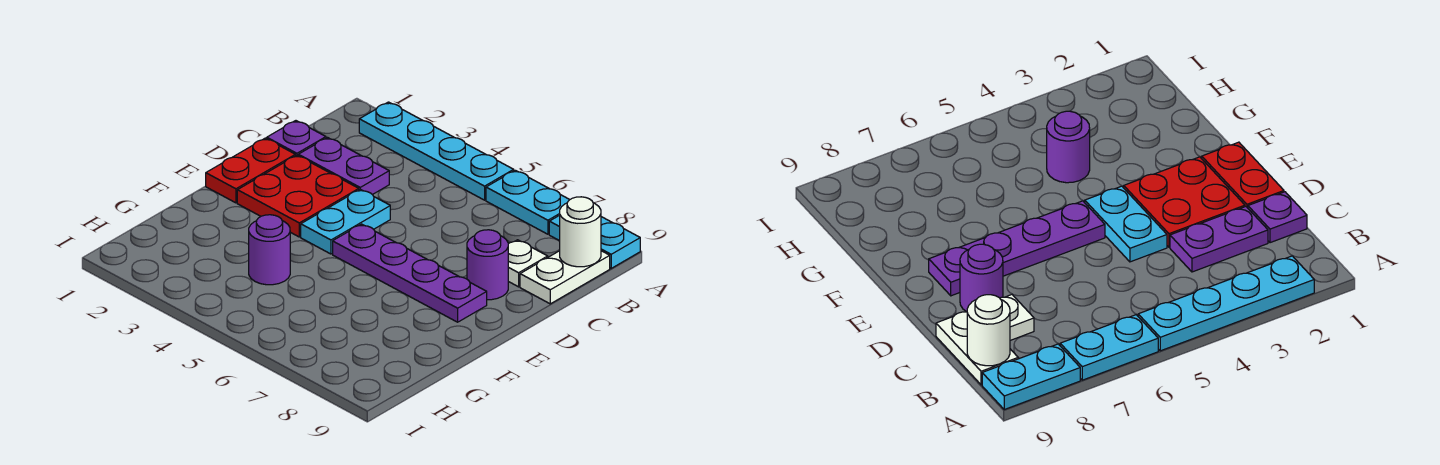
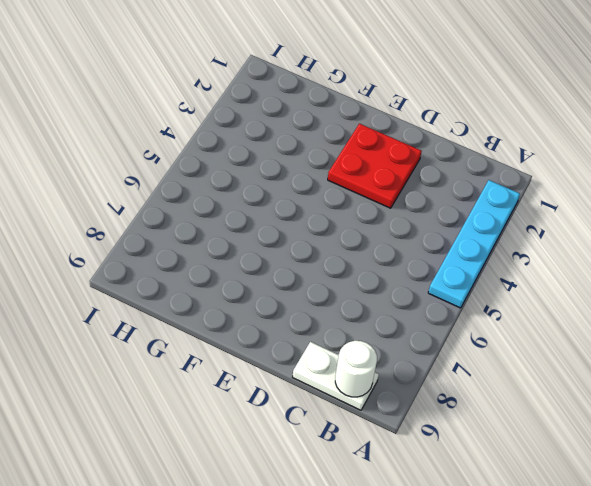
none -> cyan plate A6:A7 level 1
none -> cyan plate A8:A9 level 1
none -> purple plate C1 level 1

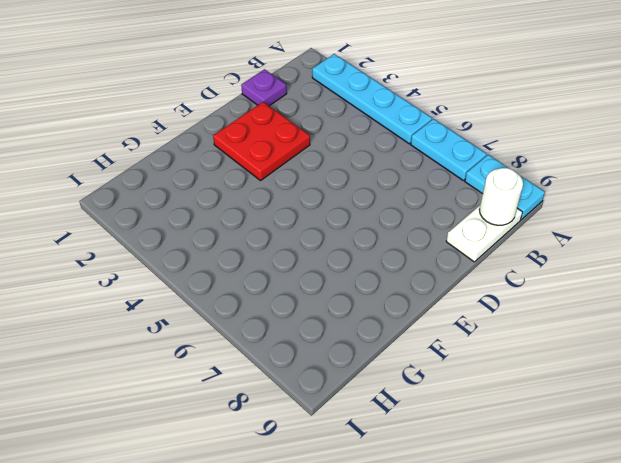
none -> purple plate C2:C3 level 1
none -> white plate C8 level 1
none -> red plate D1:E1 level 1

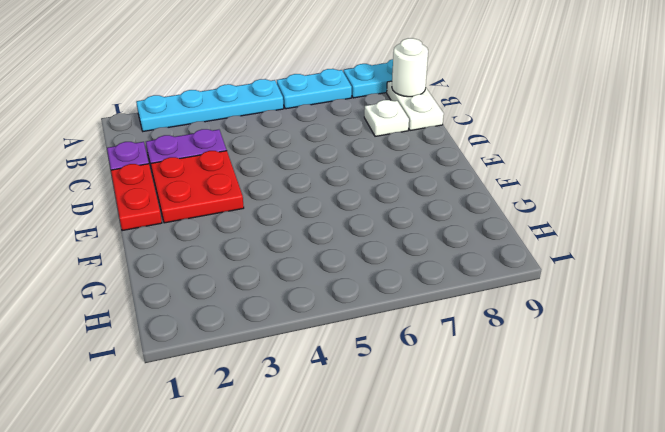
none -> cyan plate D4:E4 level 1
none -> purple round brick D8 level 1
none -> purple plate E5:E8 level 1

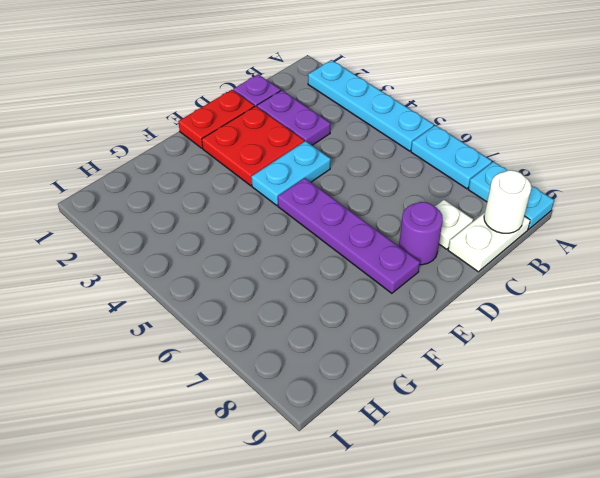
none -> purple round brick G4 level 1

